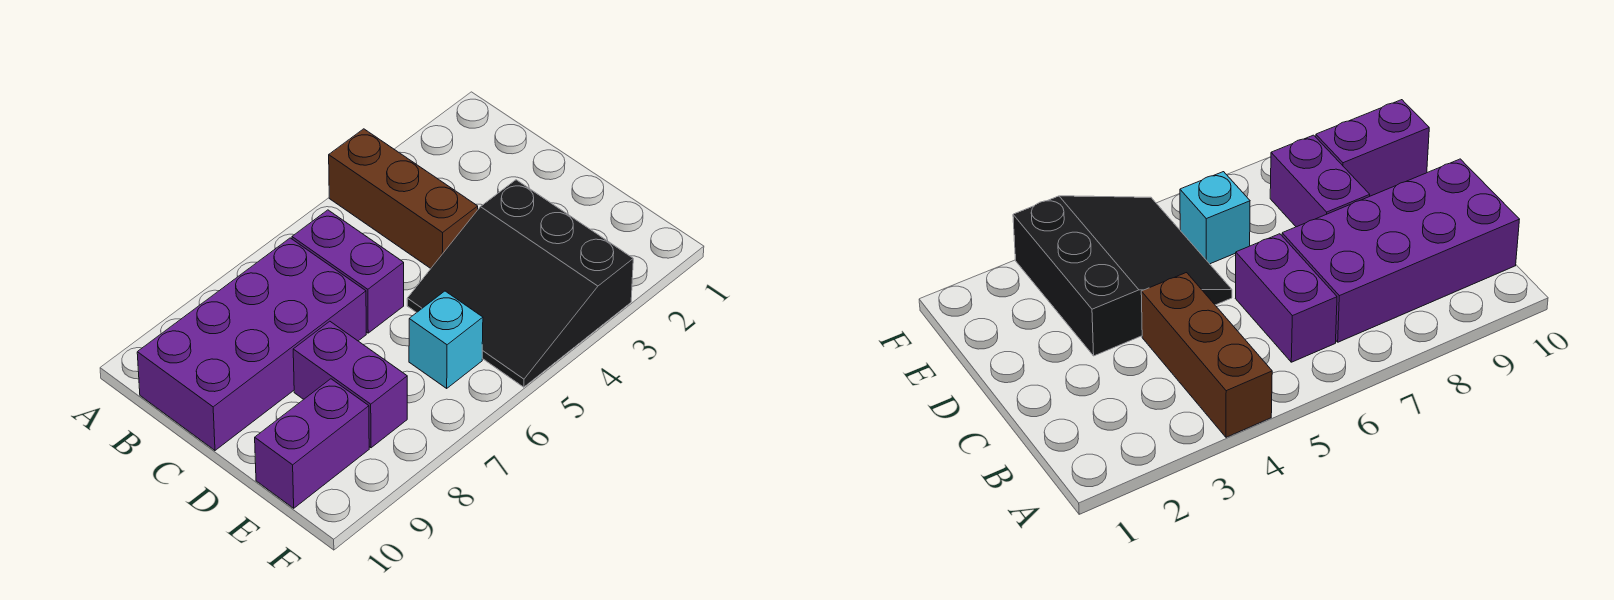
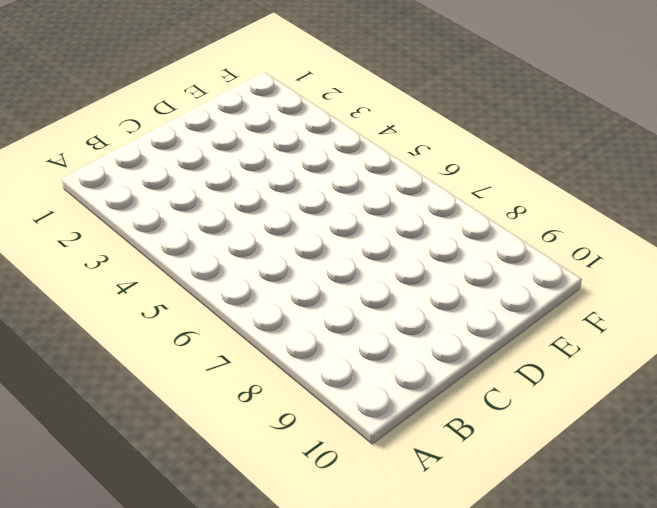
none -> brown brick A4:C4 level 1
none -> purple brick B6:C6 level 1

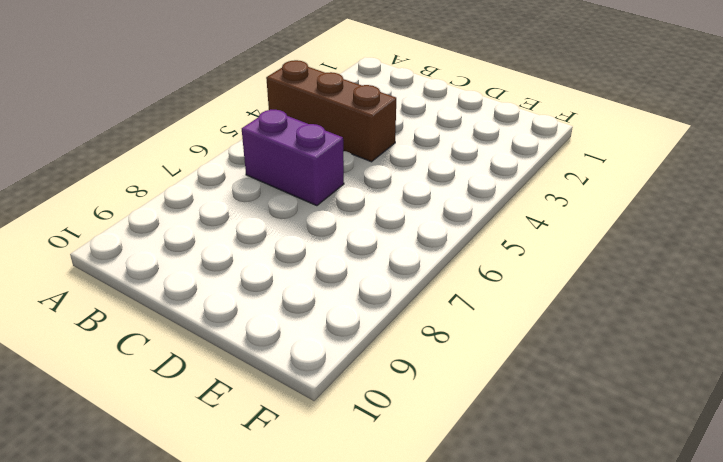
none -> purple brick B7:C10 level 1
none -> black slope D3:F5 level 1 top 3

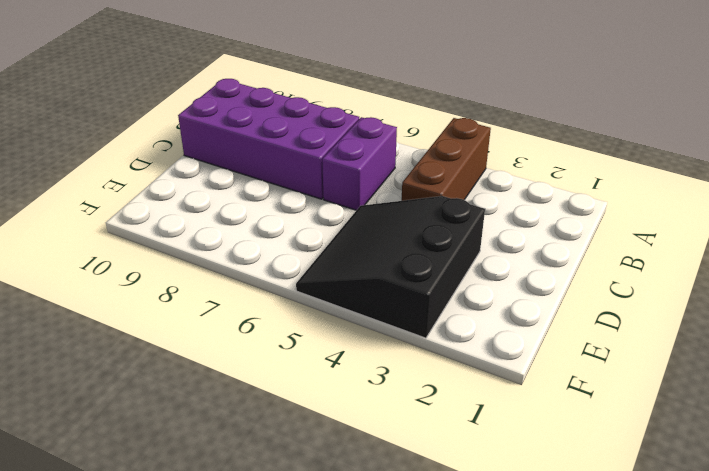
none -> purple brick D8:E8 level 1
none -> cyan brick E6 level 1

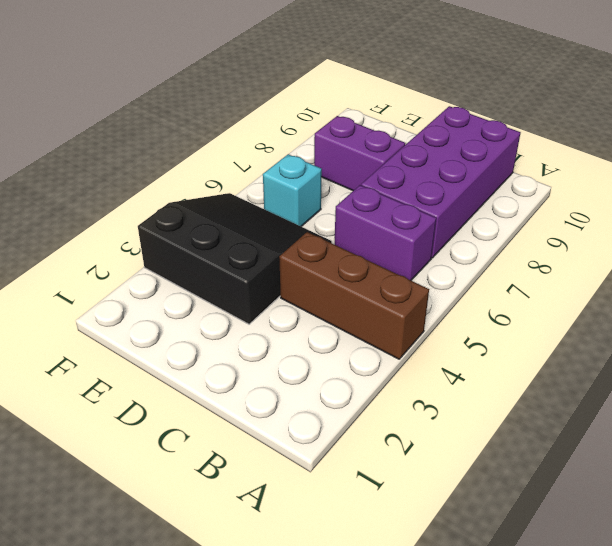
none -> purple brick E9:E10 level 1

